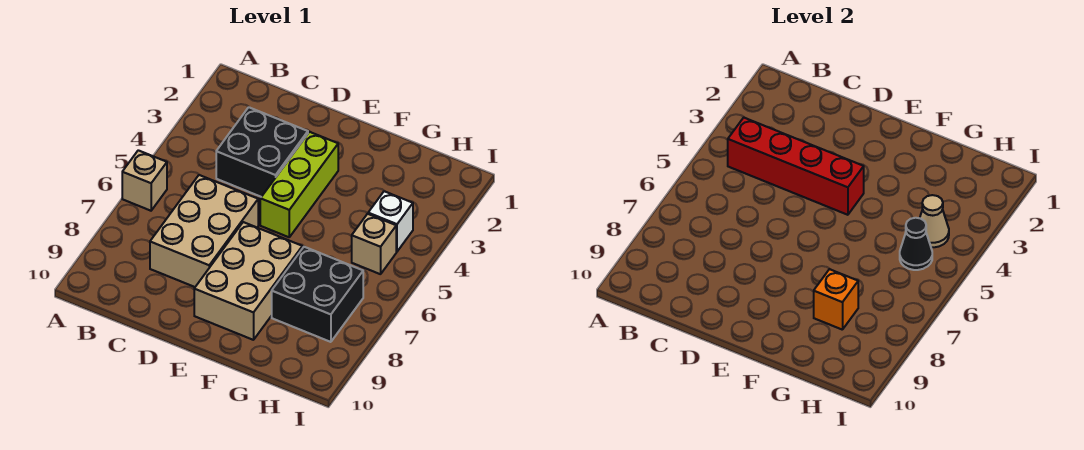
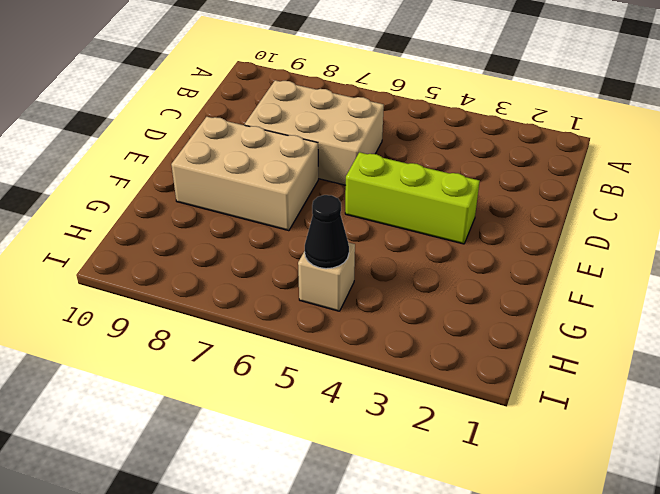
none -> tan brick A6 level 1
none -> black brick C3:D4 level 1
none -> black brick G7:H8 level 1

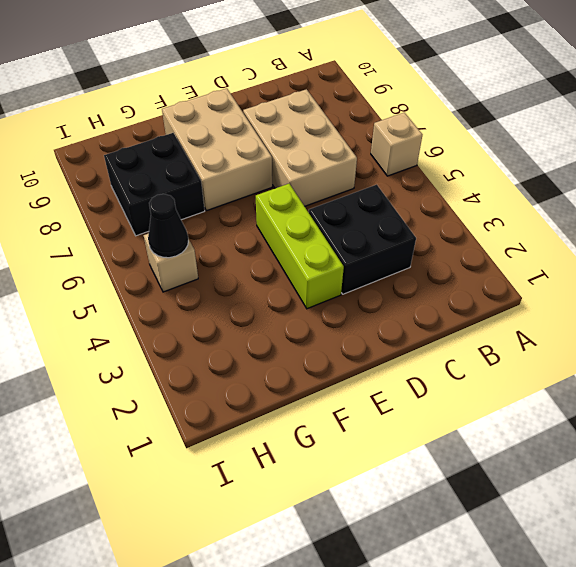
none -> white brick H4 level 1
none -> red brick B4:E4 level 2
none -> orange brick G8 level 2

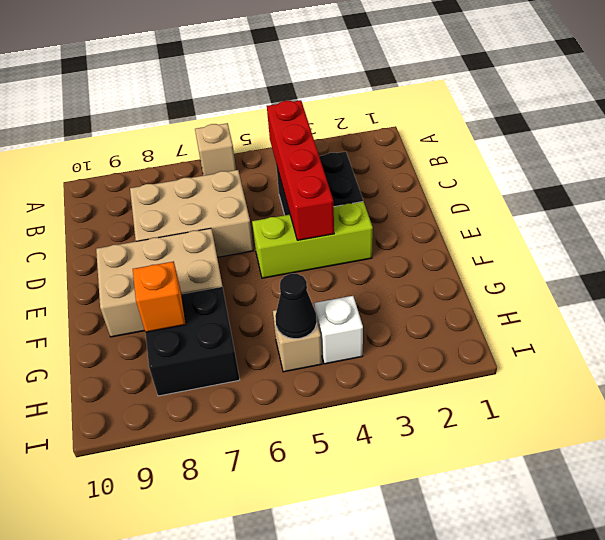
none -> tan cone H4 level 2

